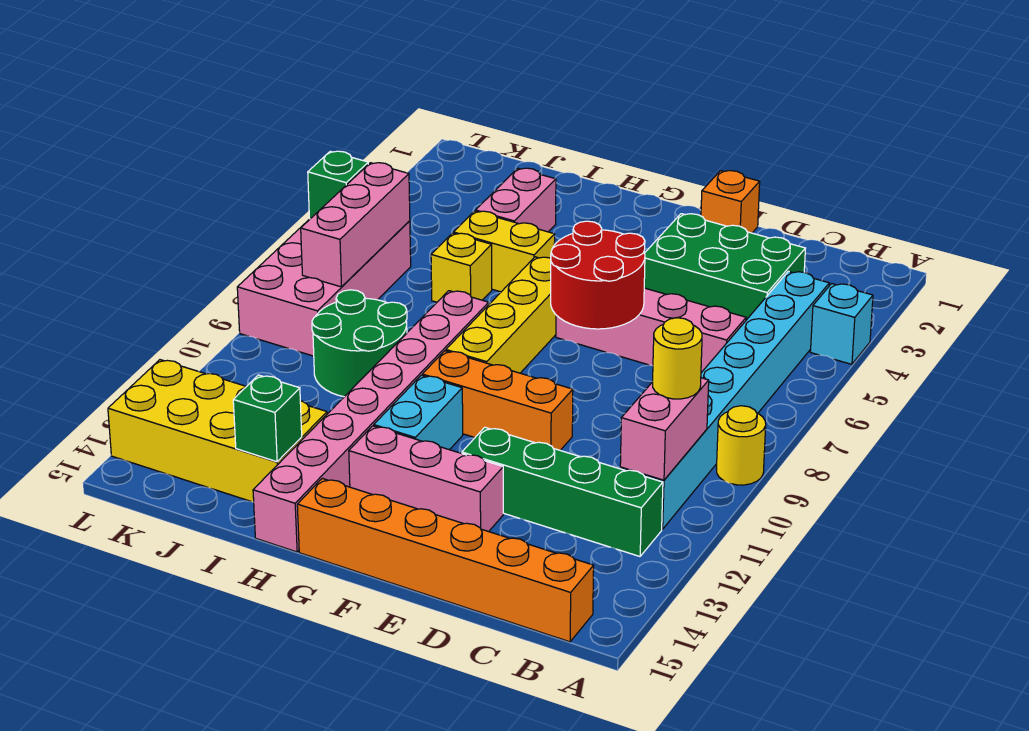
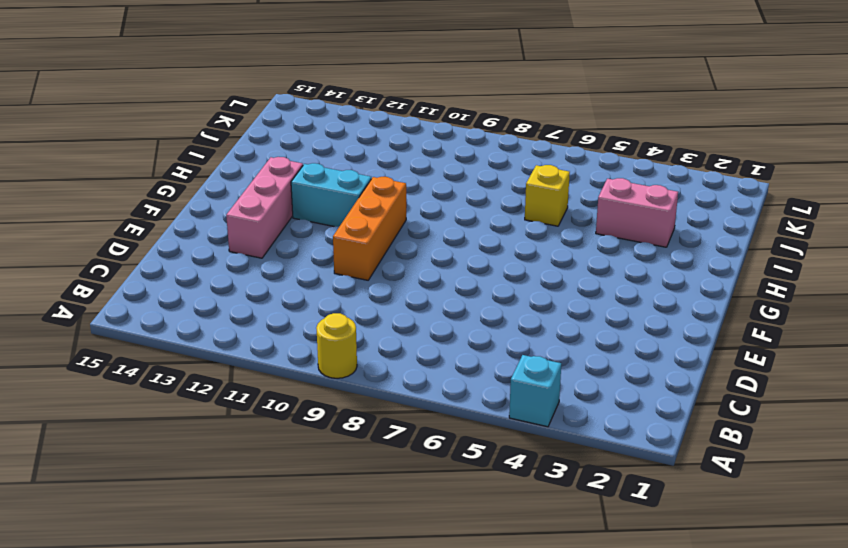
none -> cyan brick B4:B11 level 1
none -> green brick B12:E12 level 1
none -> orange brick B15:G15 level 1

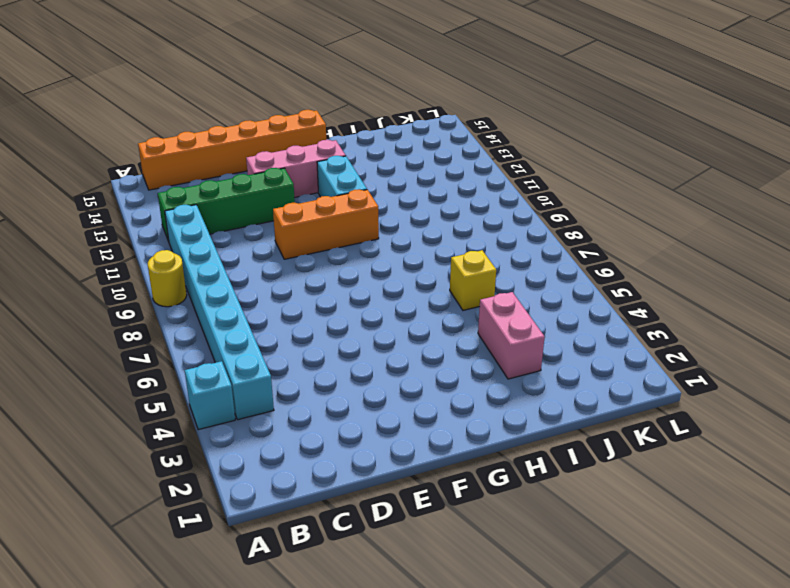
none -> green brick C3:E4 level 1
none -> pink brick C6:F6 level 1
none -> orange brick E1 level 1

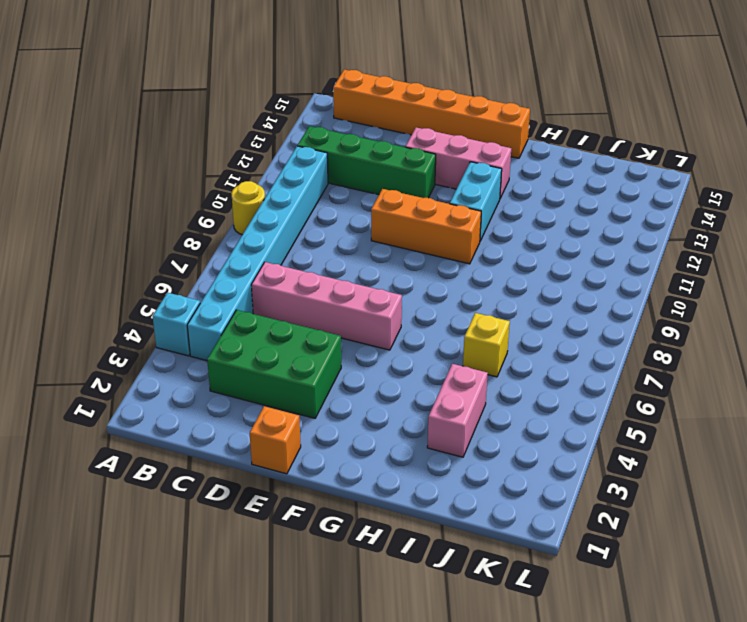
none -> yellow brick G6:G9 level 1
none -> yellow brick H5:I5 level 1
none -> pink brick H8:H15 level 1

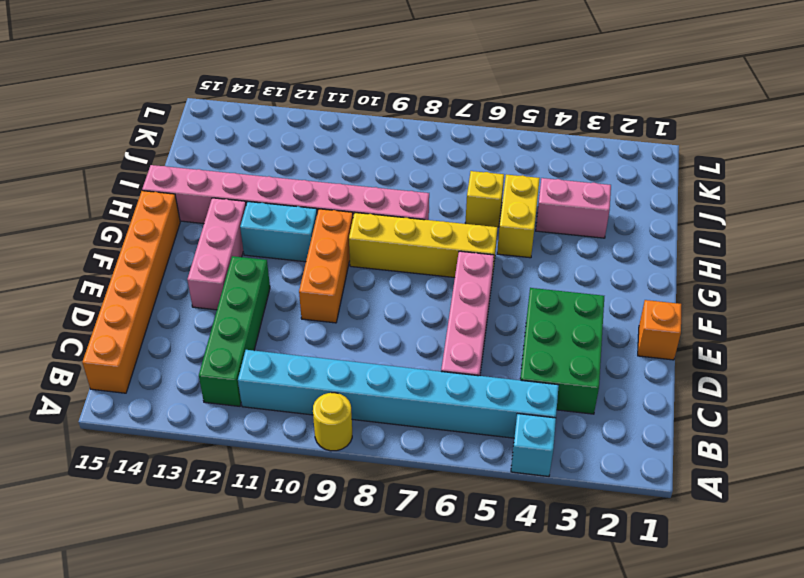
none -> green round brick I9:J10 level 1
none -> yellow brick I13:L14 level 1
none -> pink brick K6:L9 level 1

